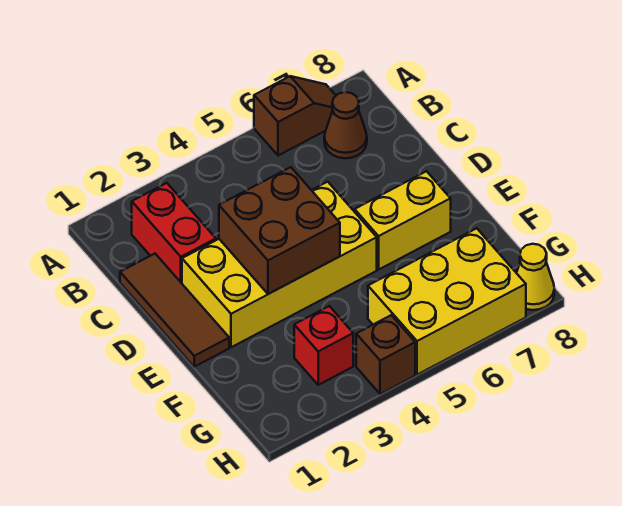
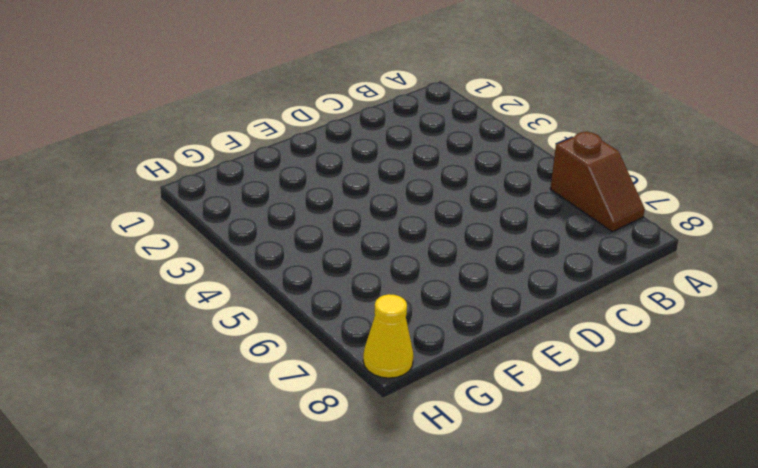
none -> red brick B2:C2 level 1
none -> brown cone B7 level 1

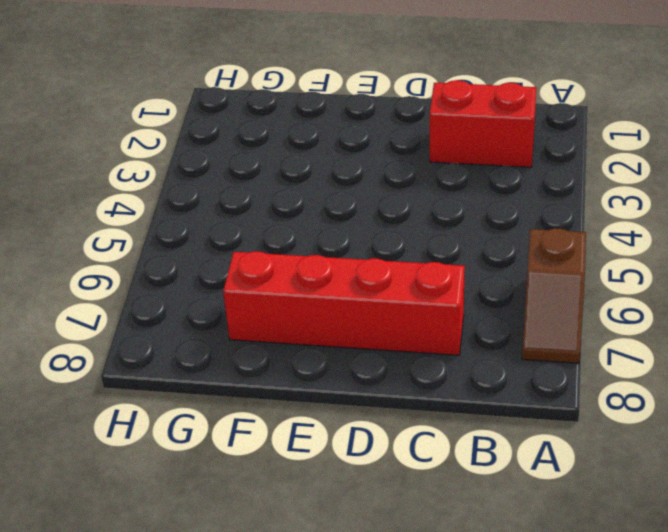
red brick C7:F7 level 1 -> yellow brick E6:E7 level 1
none -> brown cone B7 level 1
none -> brown tile C1:E1 level 1

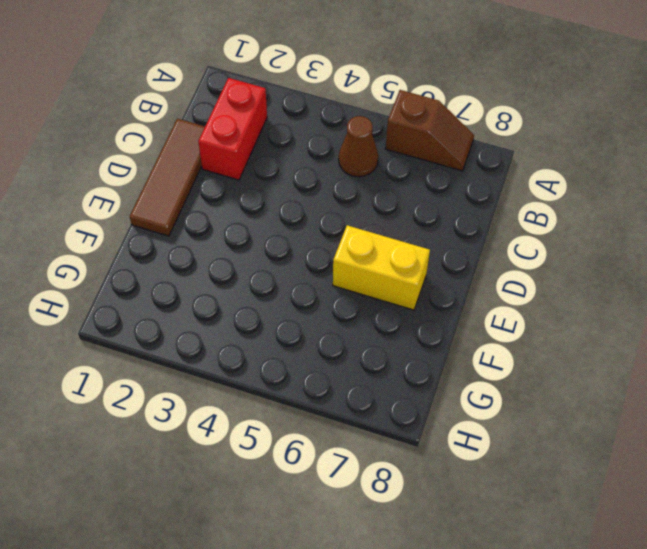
brown cone B5 level 1 -> brown cone B7 level 1
none -> yellow brick D2:E5 level 1
none -> red brick G3 level 1

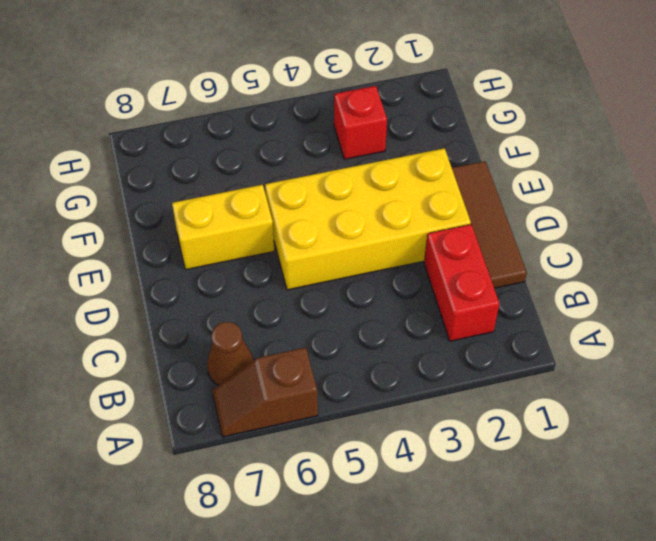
none -> yellow brick G5:H7 level 1
none -> brown brick H4 level 1

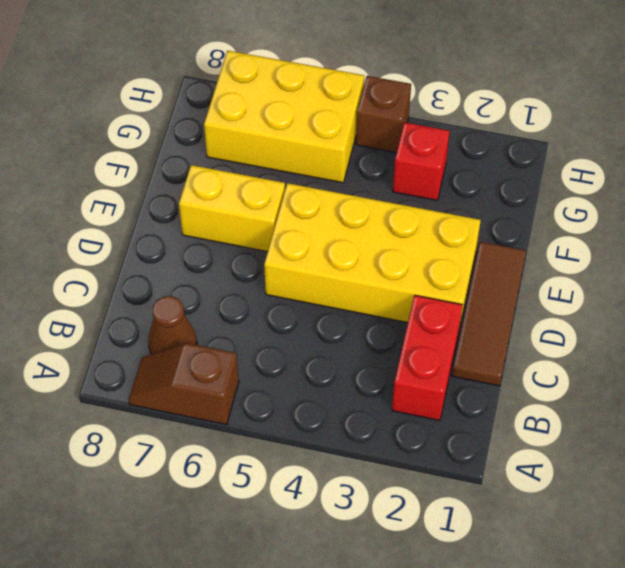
none -> yellow cone H8 level 1
none -> brown brick D3:E4 level 2

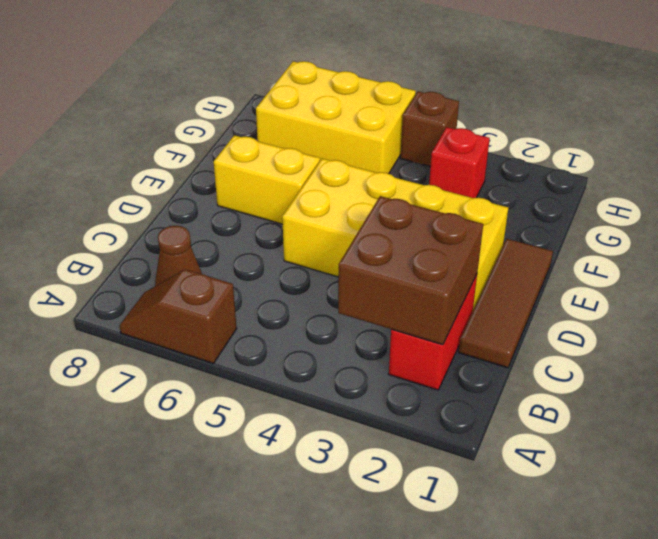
brown brick B2:C3 level 2 -> brown brick D3:E4 level 2
none -> yellow cone H8 level 1

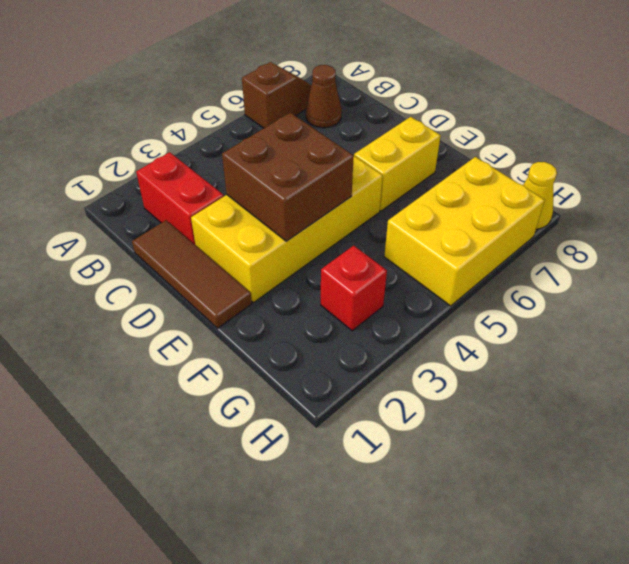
none -> brown brick H4 level 1

